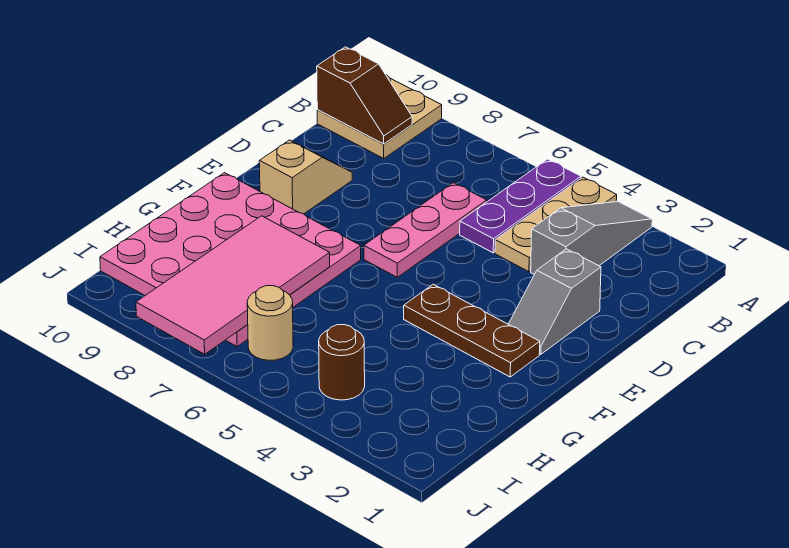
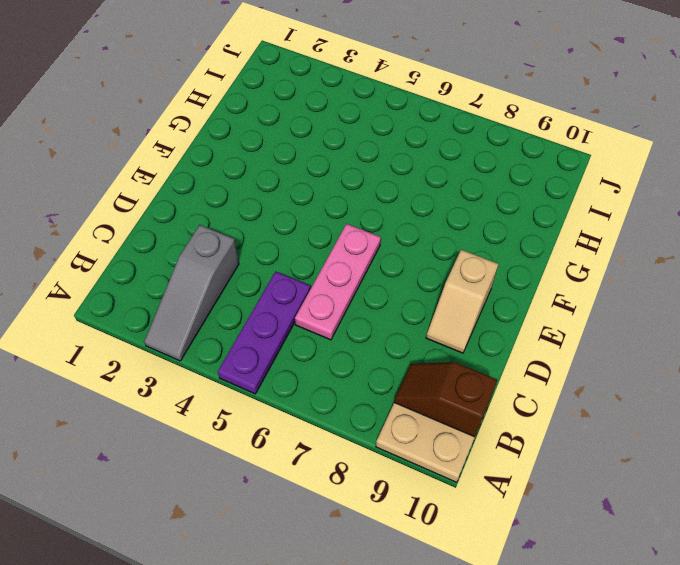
none -> tan plate A4:C4 level 1
none -> grey slope D2:E2 level 1 top D
none -> brown plate F2:F4 level 1

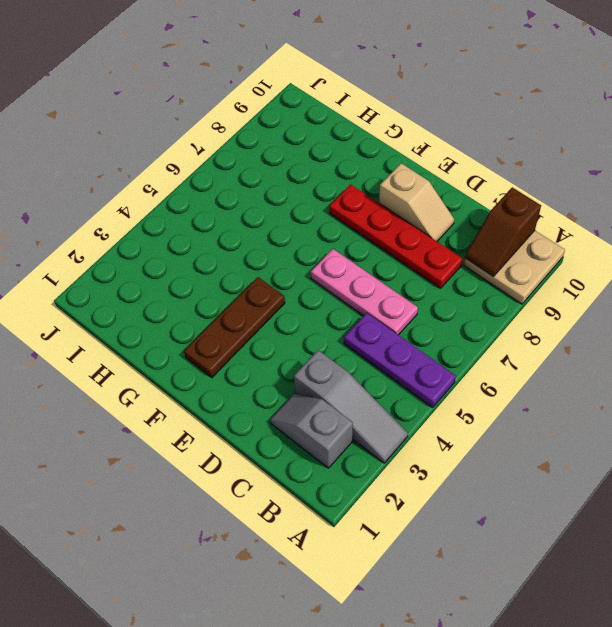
grey slope B2:C2 level 1 top B -> grey slope D2:E2 level 1 top D
red plate C8:F8 level 1 -> pink plate F7:I10 level 1
none -> tan plate A4:C4 level 1
none -> brown round brick I4 level 1
none -> tan round brick I6 level 1

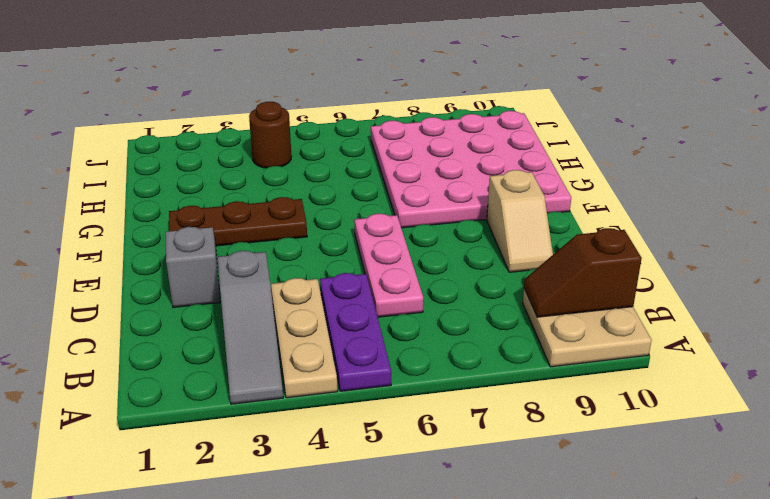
none -> tan round brick I6 level 1
none -> pink tile G7:J8 level 2

